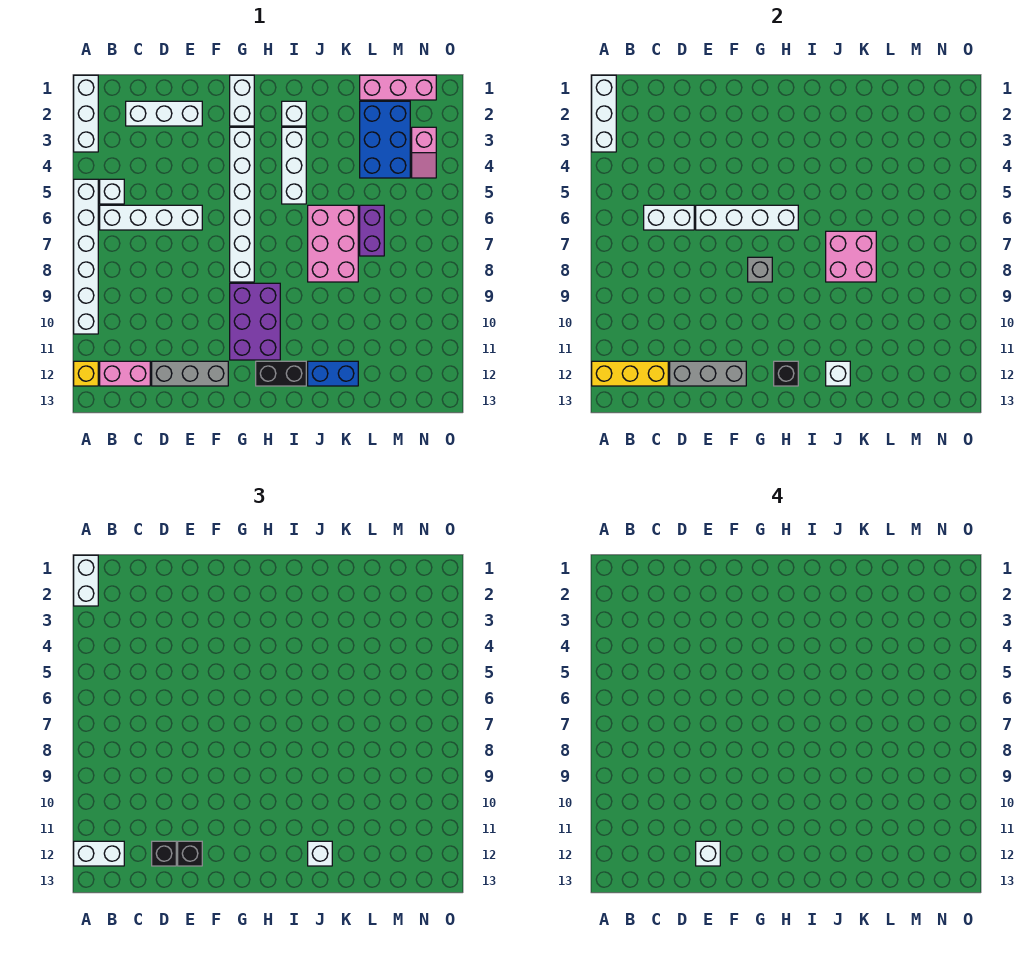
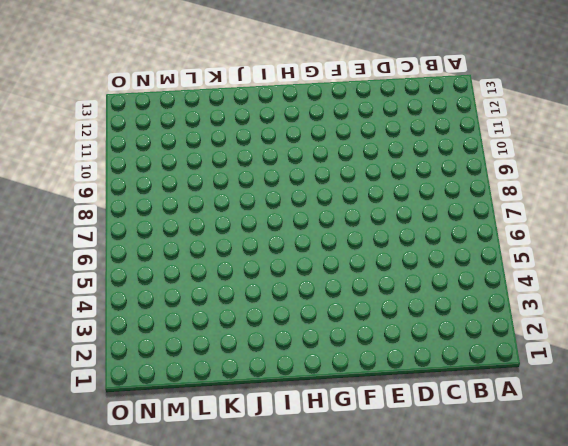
none -> white brick A1:A3 level 1
none -> white brick A5:A10 level 1
none -> yellow brick A12 level 1
none -> white brick B5 level 1

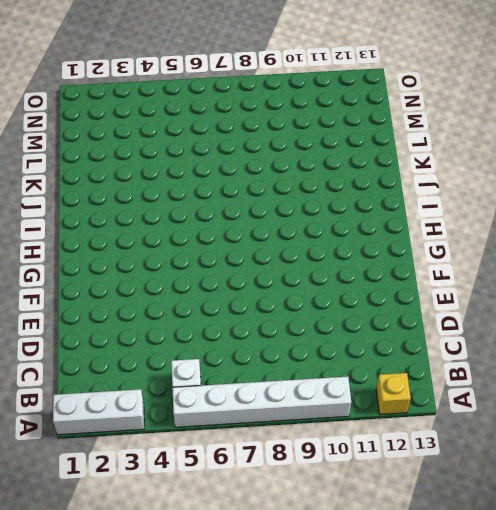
none -> white brick B6:E6 level 1
none -> pink brick B12:C12 level 1
none -> white brick C2:E2 level 1
none -> grey brick D12:F12 level 1

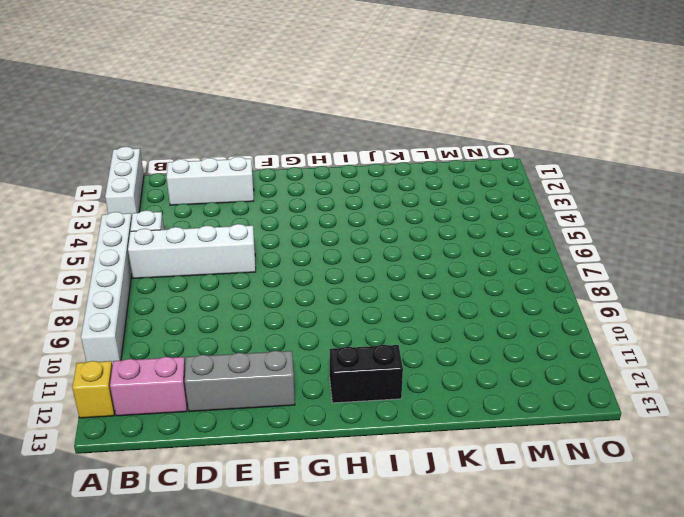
none -> white brick G1:G2 level 1
none -> white brick G3:G8 level 1
none -> purple brick G9:H11 level 1
none -> white brick I2 level 1

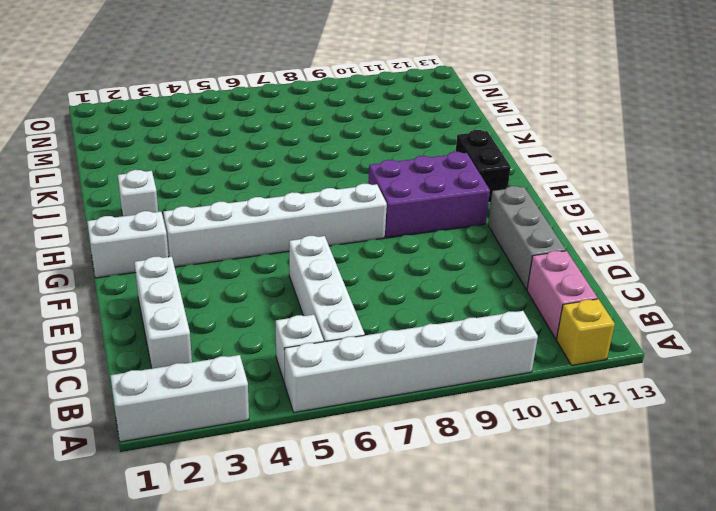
none -> white brick I3:I5 level 1
none -> pink brick J6:K8 level 1
none -> blue brick J12:K12 level 1
none -> pink brick L1:N1 level 1

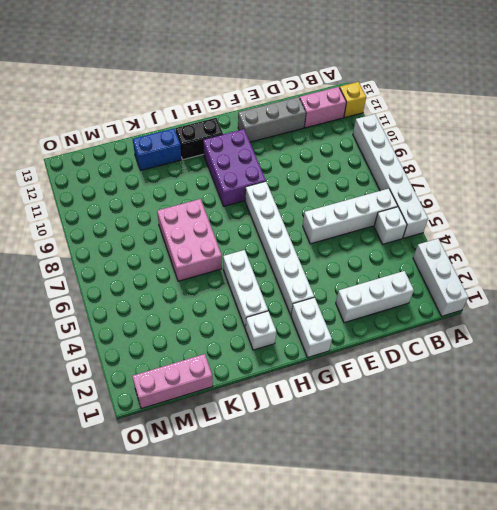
none -> blue brick L2:M4 level 1
none -> purple brick L6:L7 level 1
none -> pink slope N3:N4 level 1 top 3
none -> white brick A1:A3 level 2

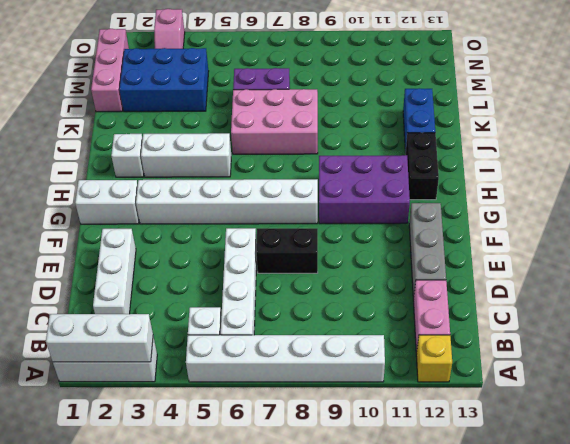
black brick E7:E8 level 1 -> none
pink slope N3:O3 level 1 top O -> pink slope N3:N4 level 1 top 3
none -> yellow brick A12:C12 level 2
none -> white brick C6:D6 level 2
none -> grey brick D12:F12 level 2
none -> white brick E6:H6 level 2

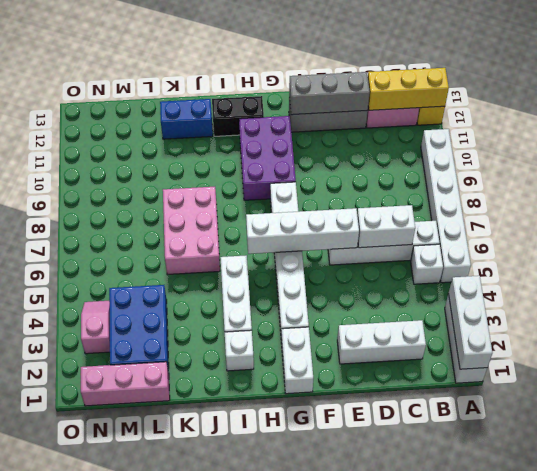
none -> purple brick L6:L7 level 1
none -> grey brick G8 level 2
none -> black brick H12 level 2
none -> pink brick J7:K8 level 2

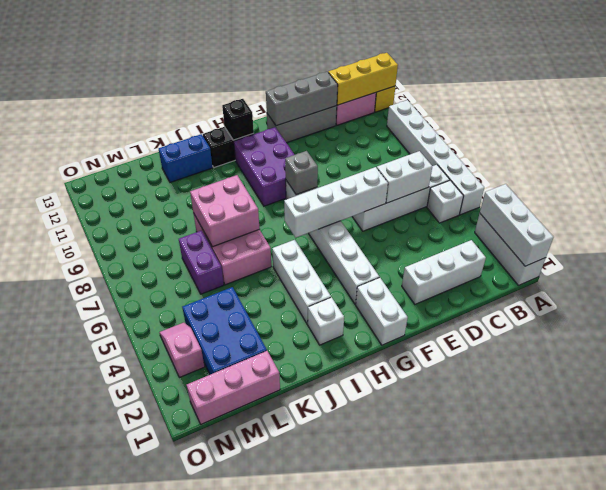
none -> white brick J12 level 2
none -> white brick A1:A2 level 3
none -> white brick A12:B12 level 3
none -> black brick D12 level 3

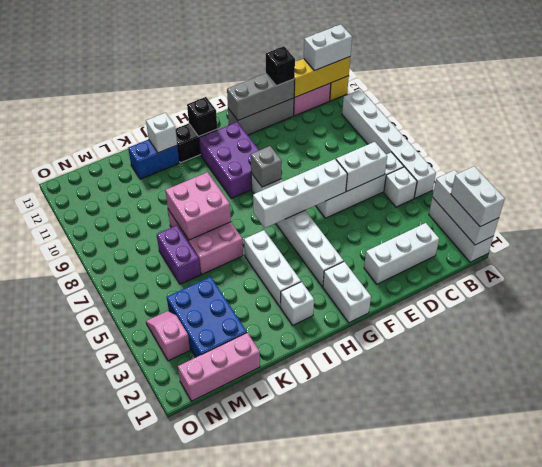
none -> black brick E12 level 3
none -> white brick J12 level 3
none -> white brick E12 level 4

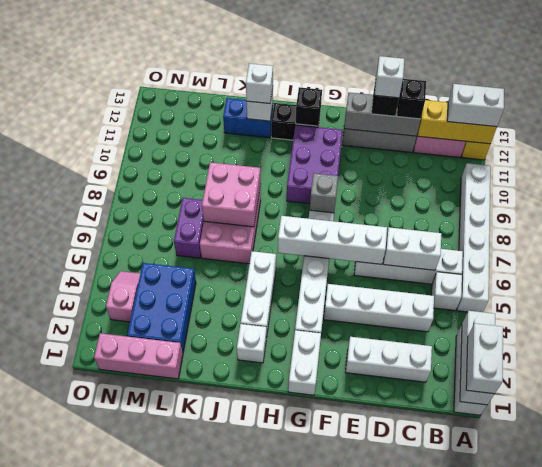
white brick C4:F4 level 1 -> none

